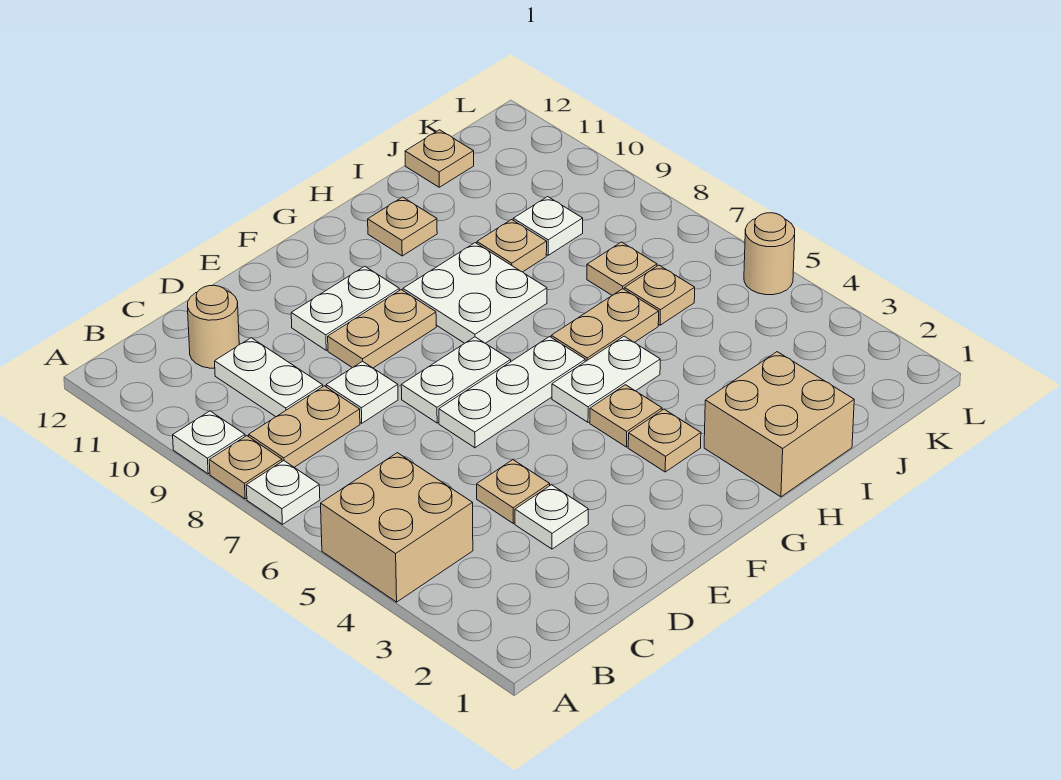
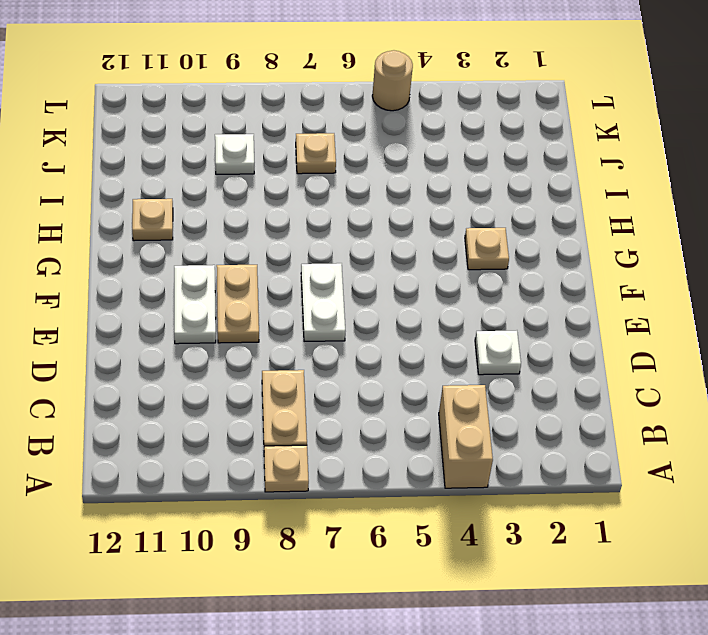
tan brick A4:B4 level 1 -> tan brick A4:B5 level 1
none -> white plate A7 level 1
none -> white plate A9 level 1
none -> white plate C9:C10 level 1

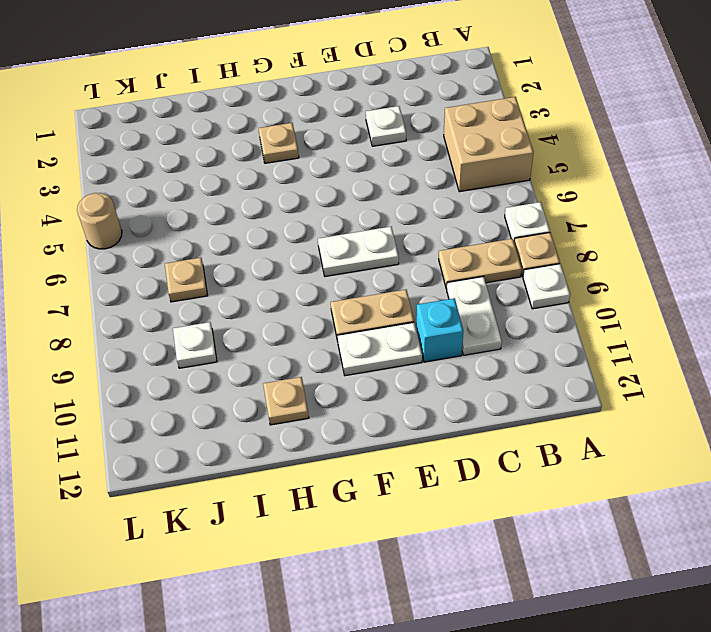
cyan brick D10 level 1 -> none
none -> tan round brick C11 level 1
none -> tan plate D4 level 1
none -> white plate D8 level 1

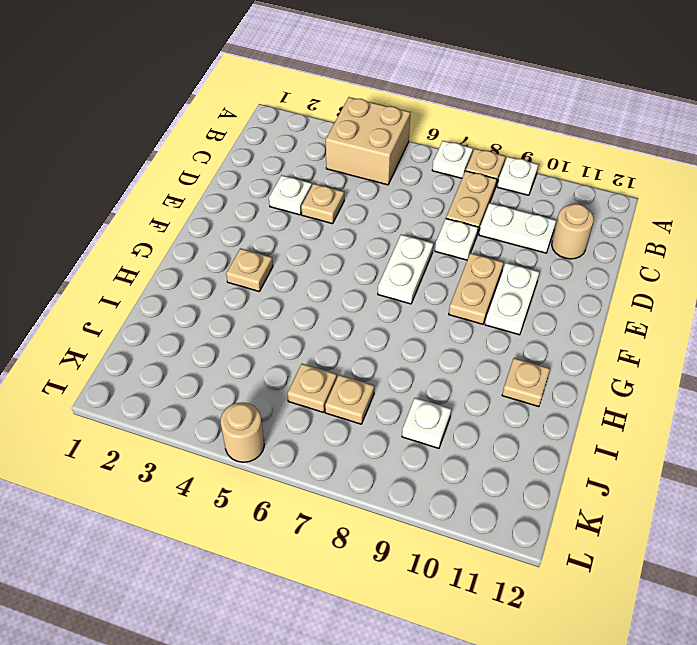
none -> white plate E6:G6 level 1
none -> tan plate G4 level 1
none -> white plate G5:H5 level 1

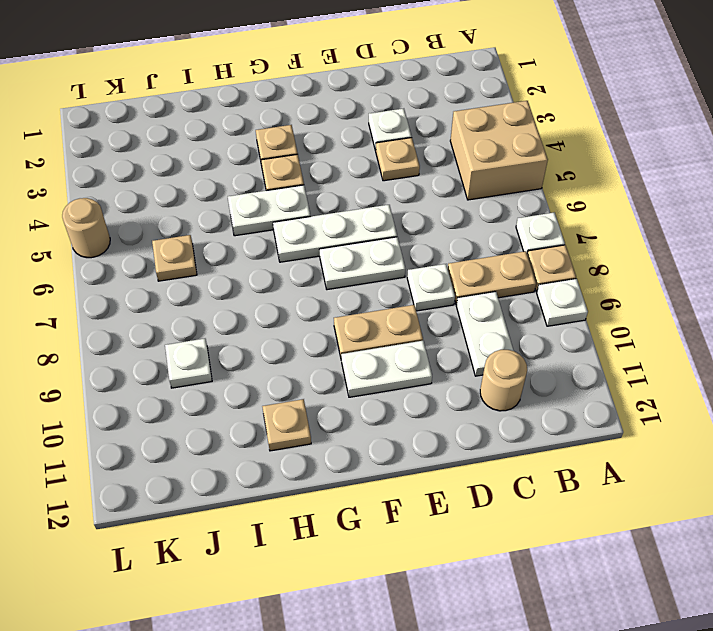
none -> white plate G8:H9 level 1
none -> tan brick H1:I2 level 1
none -> tan plate H6:I6 level 1

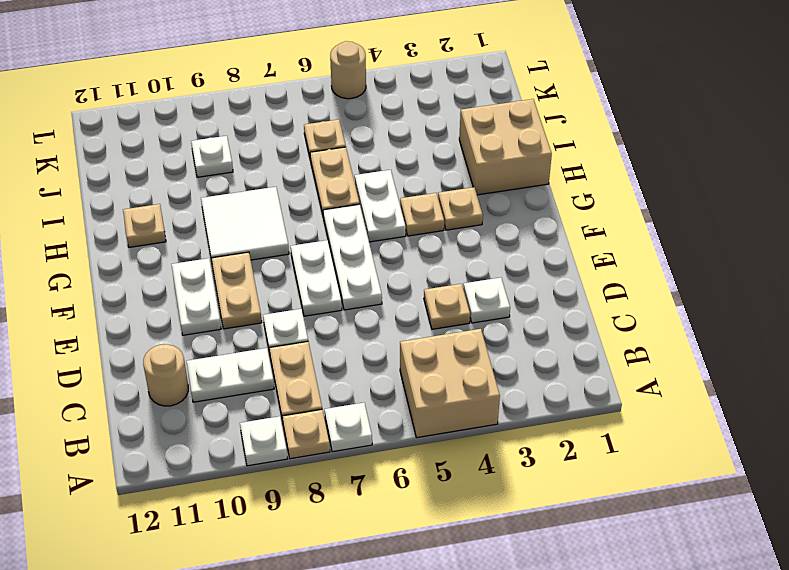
white tile G8:H9 level 1 -> white plate G8:H9 level 1
none -> tan plate I9 level 1
none -> tan plate J7 level 1
none -> tan plate J12 level 1

